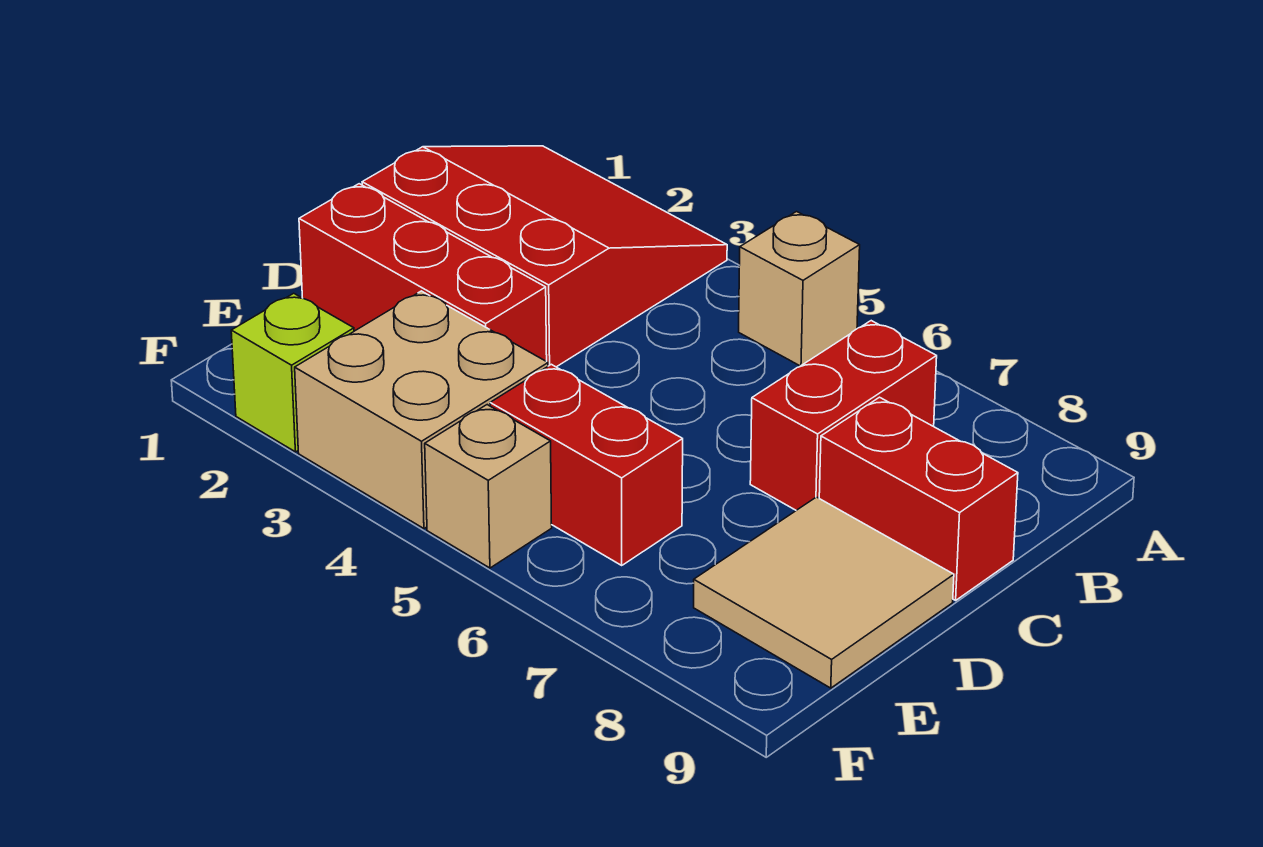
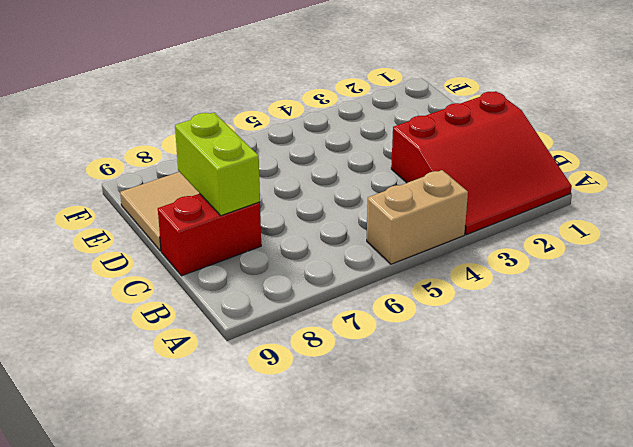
tan brick A4:A5 level 1 -> tan brick A5 level 1
lime brick C8:D8 level 2 -> none
none -> red brick B7:C7 level 1
none -> red brick D1:D3 level 1

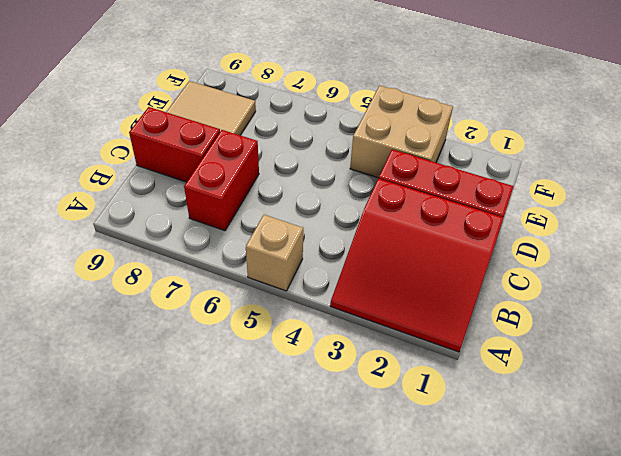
none -> red brick E5:E6 level 1
none -> lime brick F2 level 1

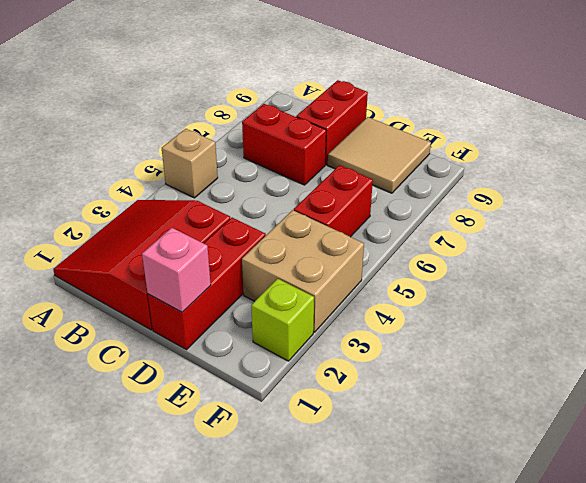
pink brick D1 level 2 -> none
none -> tan brick F5 level 1

